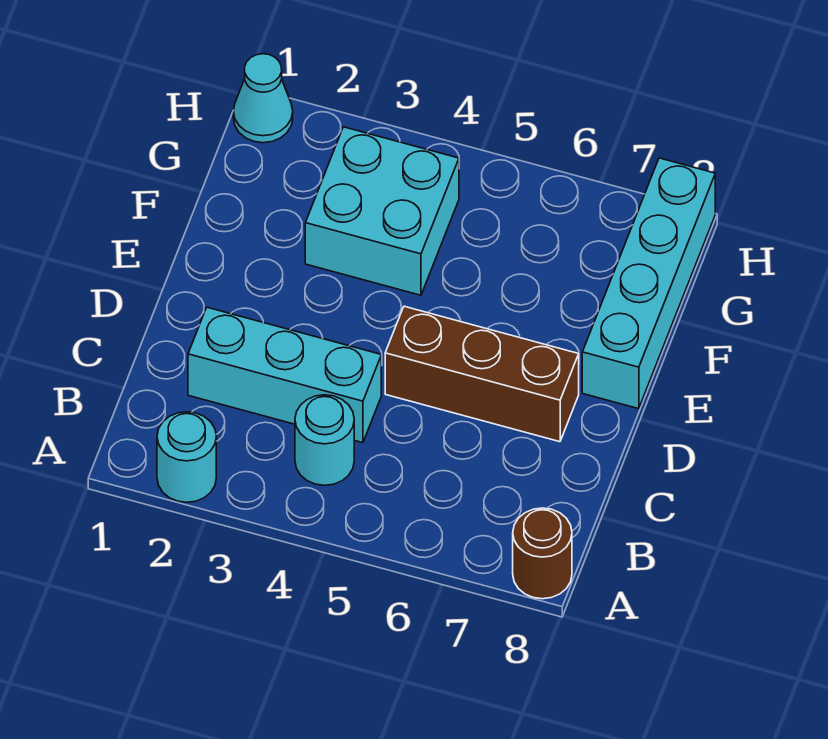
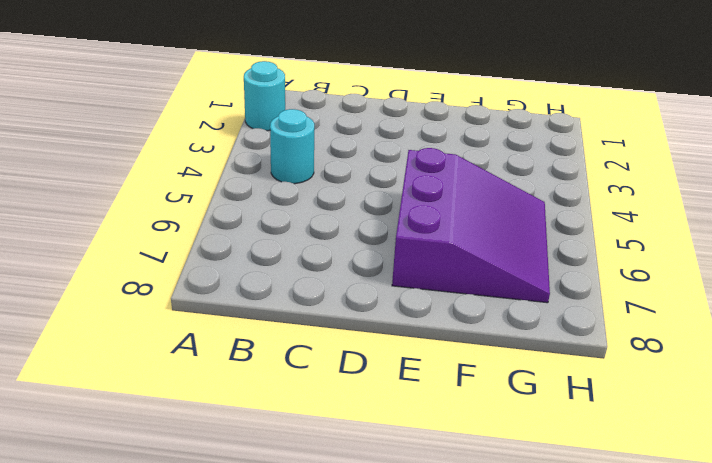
purple slope E5:G7 level 1 top E -> none
none -> brown round brick A8 level 1
none -> cyan brick C2:C4 level 1

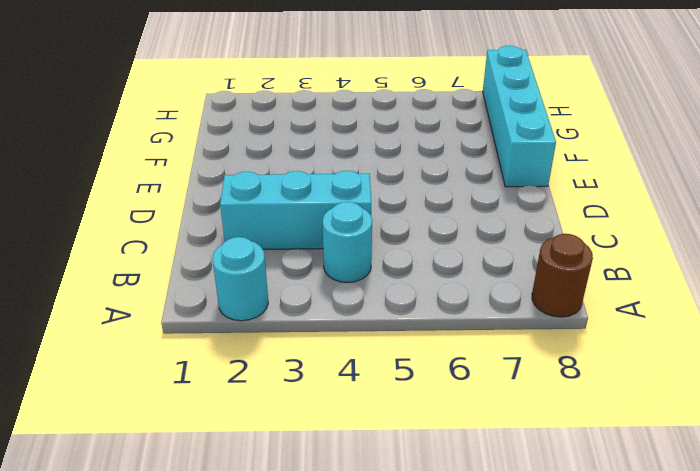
none -> brown brick D5:D7 level 1
none -> cyan brick F3:G4 level 1

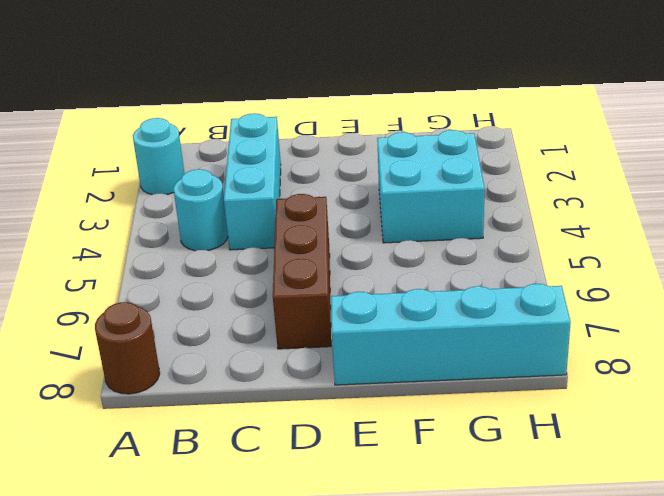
none -> cyan cone H1 level 1

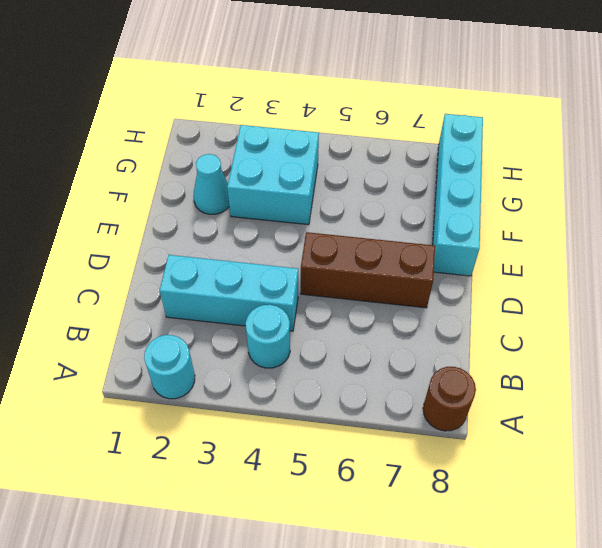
cyan cone F2 level 1 -> cyan cone H1 level 1

